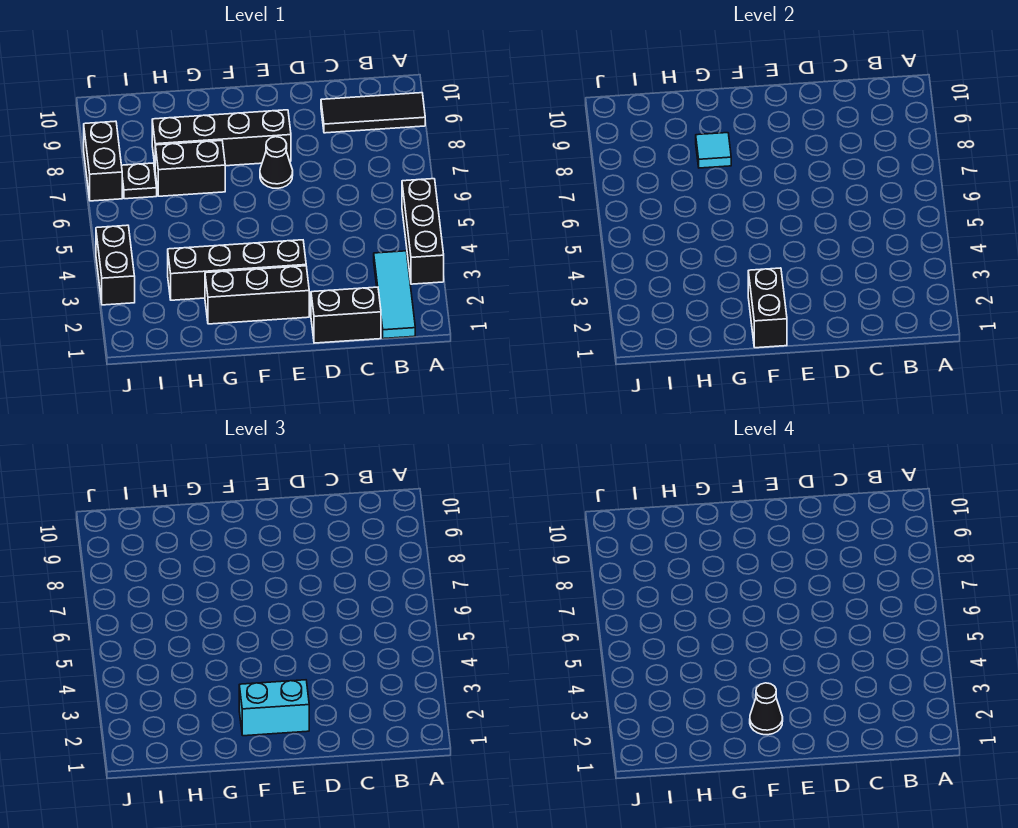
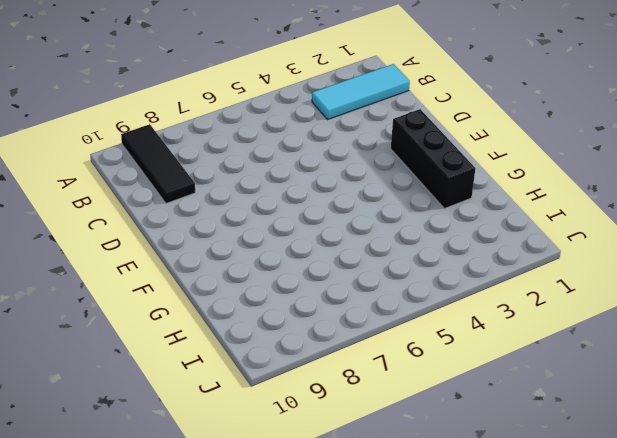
none -> black brick A3:A5 level 1
none -> black brick C1:D1 level 1
none -> black brick E3:H3 level 1

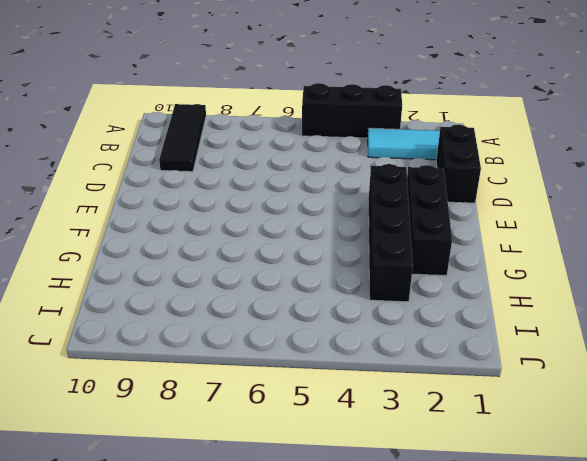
none -> black cone E7 level 1
none -> black brick E8:H8 level 1
none -> black brick G7:H7 level 1

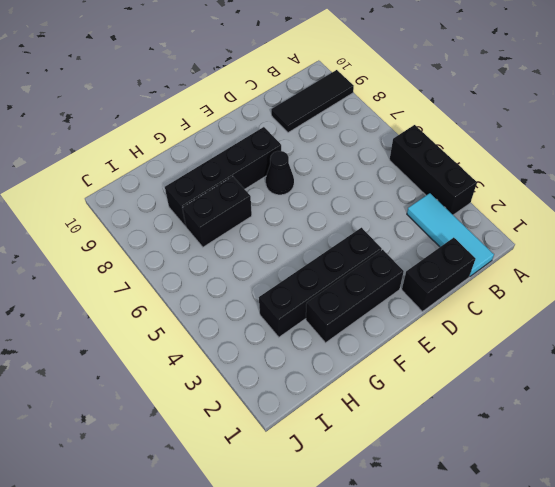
none -> black plate I7 level 1
none -> black brick J3:J4 level 1
none -> black brick J7:J8 level 1

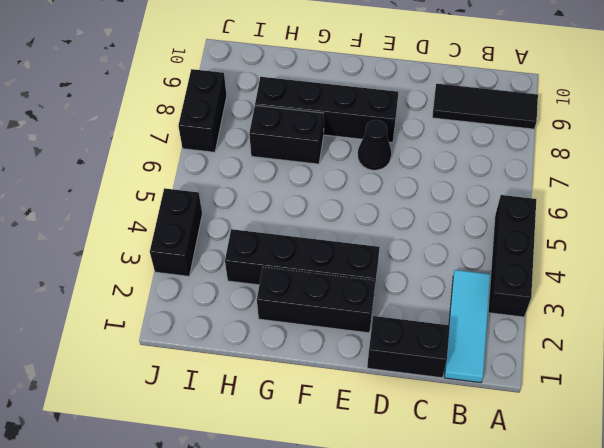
none -> black plate I7 level 1
none -> black brick F1:F2 level 2
none -> cyan tile G8 level 2

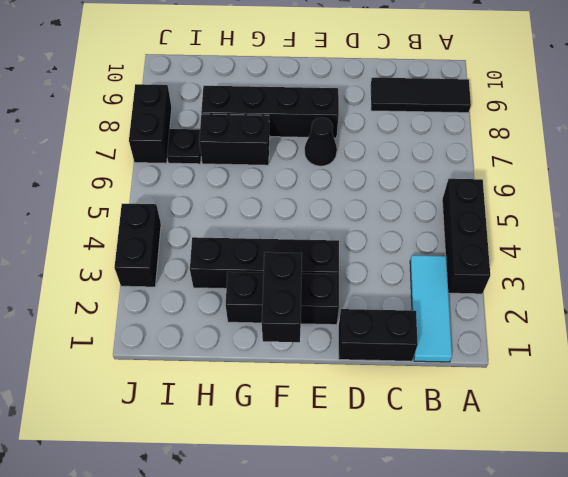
none -> cyan tile G8 level 2
none -> cyan brick E2:F2 level 3
none -> black cone F2 level 4

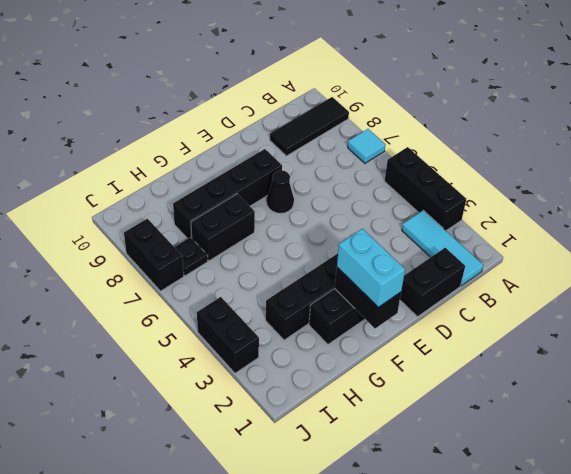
cyan tile A7 level 1 -> cyan tile G8 level 2
cyan brick F1:F2 level 3 -> cyan brick E2:F2 level 3
none -> black cone F2 level 4

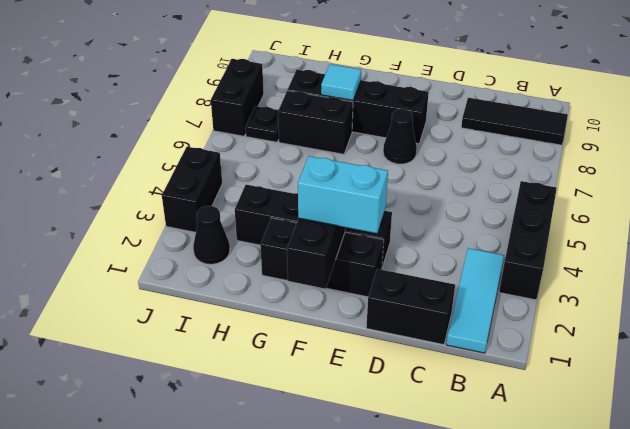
black cone I2 level 1 -> black cone F2 level 4

